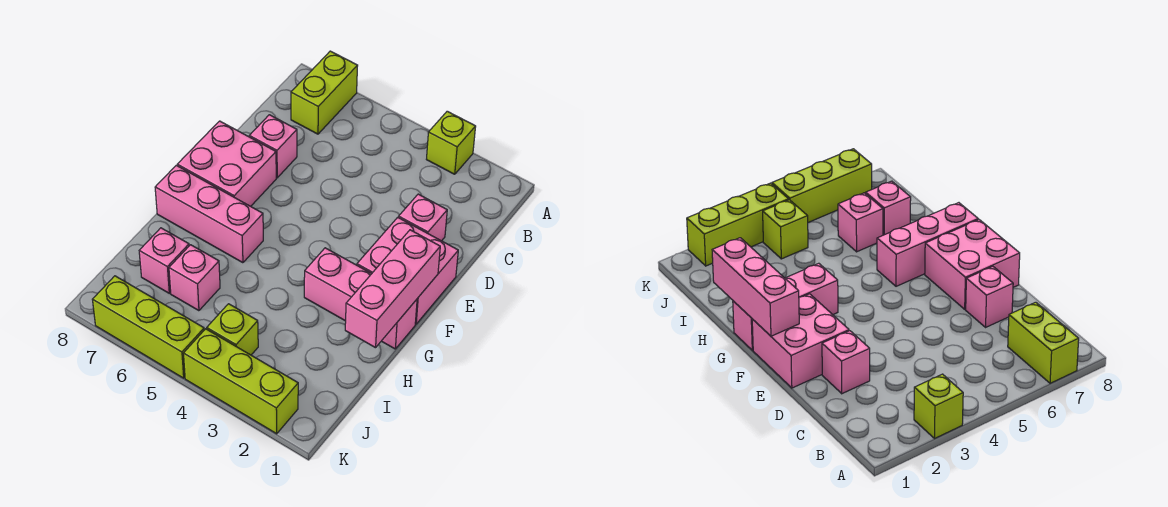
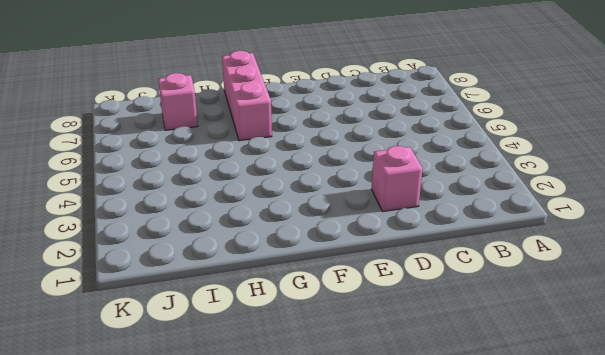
none -> lime brick A3 level 1
none -> lime brick A7:B7 level 1
none -> pink brick D7 level 1

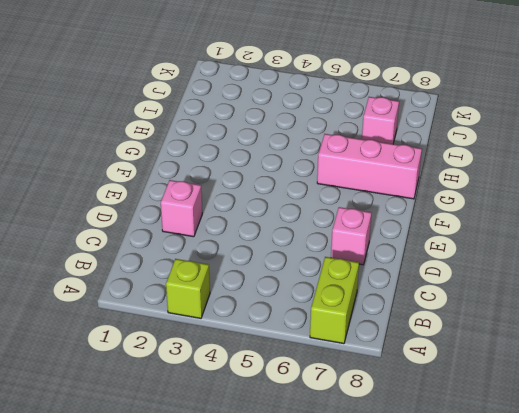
none -> pink brick E1:F2 level 1
none -> pink brick E7:F8 level 1
none -> pink brick G1:G3 level 1

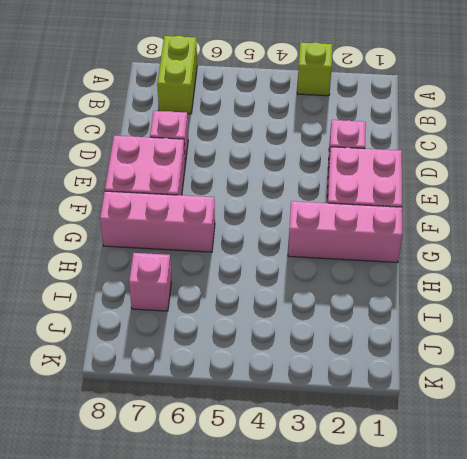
none -> pink brick I6 level 1
none -> lime brick J4 level 1
none -> lime brick K2:K4 level 1

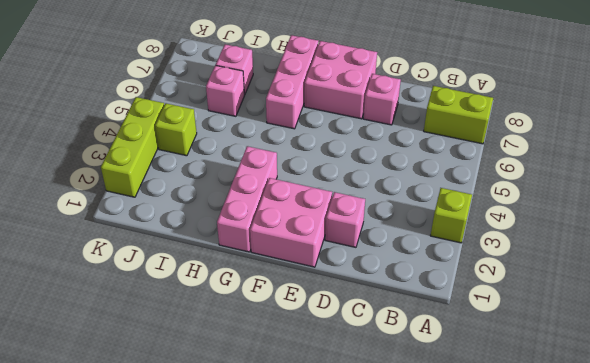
none -> lime brick K5:K7 level 1
none -> pink brick F1:H1 level 2

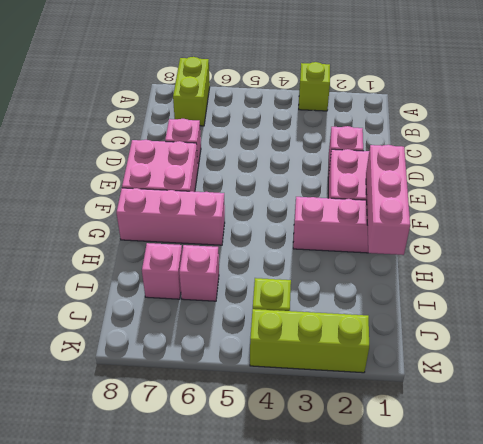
none -> lime brick K5:K7 level 1

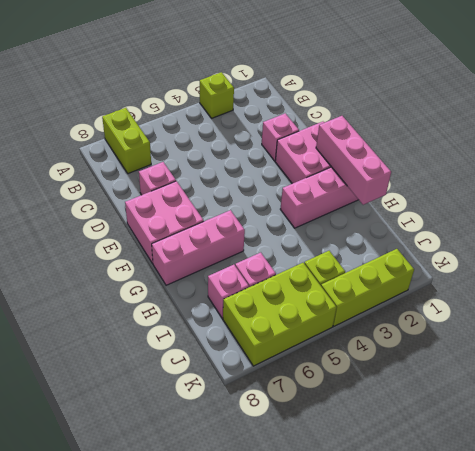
lime brick J5:K7 level 1 -> lime brick K5:K7 level 1

